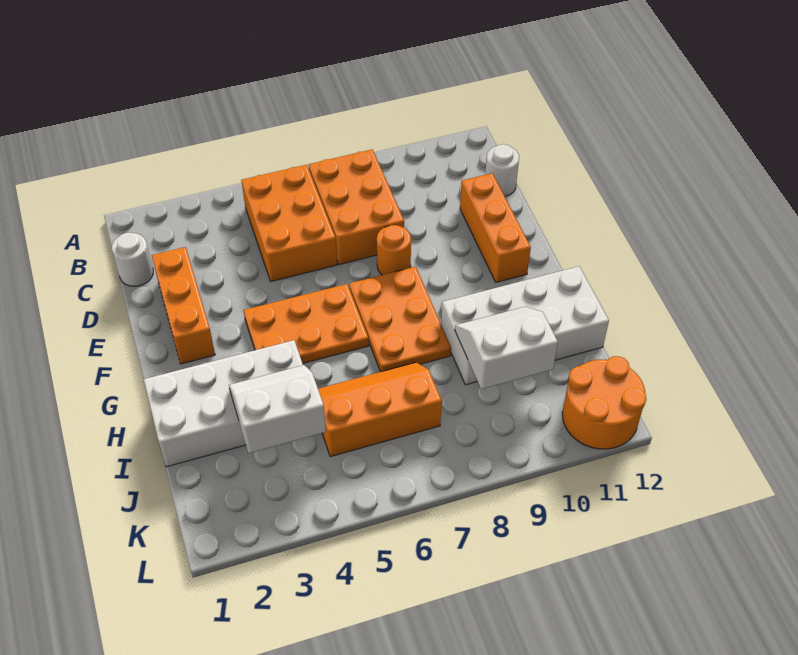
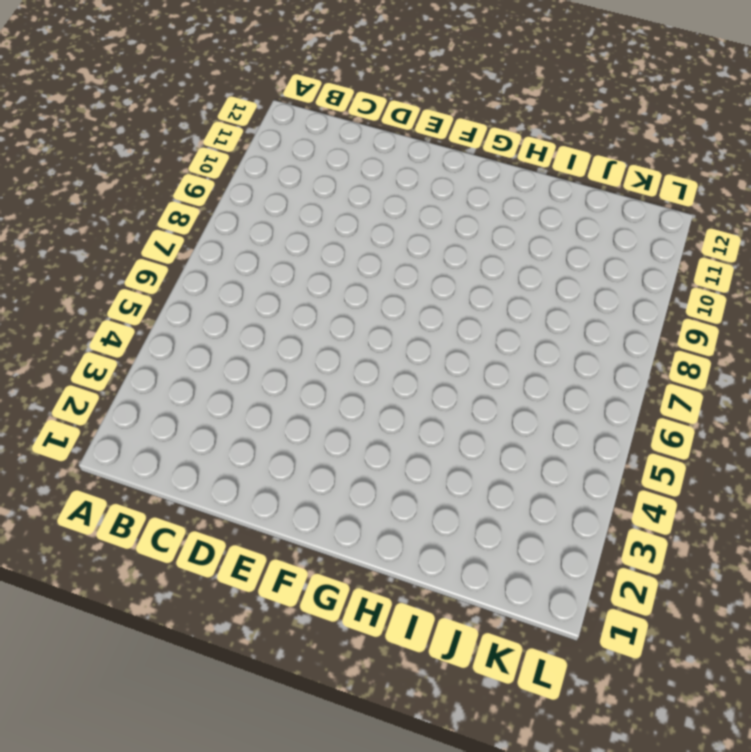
none -> orange brick B5:D6 level 1
none -> orange brick B7:D8 level 1
none -> white round brick C1 level 1

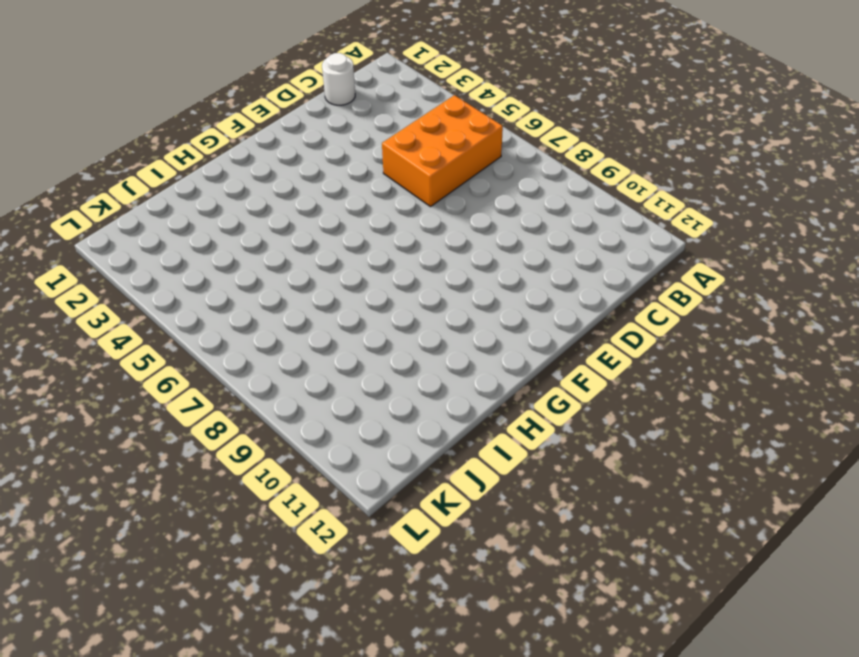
none -> orange brick B7:D8 level 1
none -> white round brick C12 level 1
none -> orange brick D2:F2 level 1

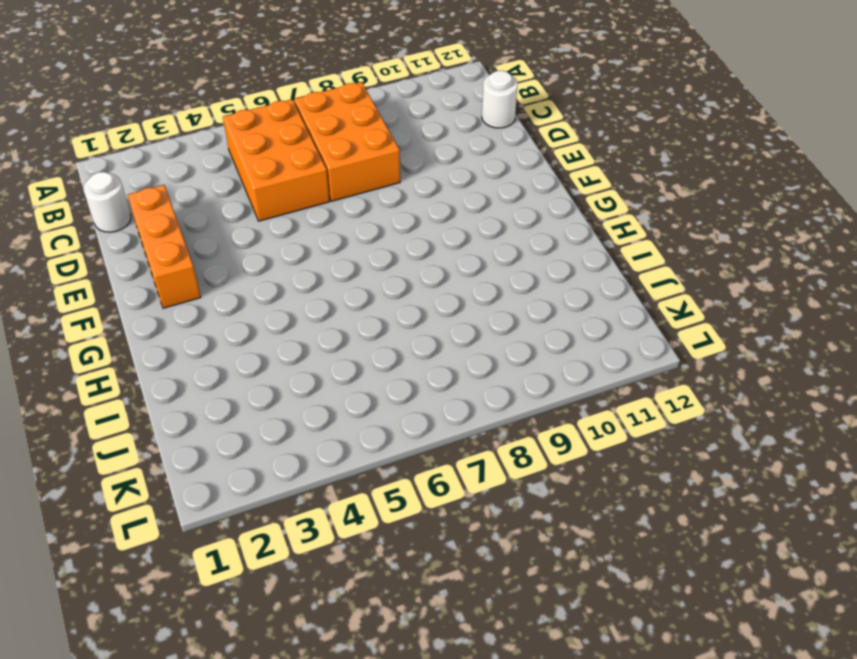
none -> orange brick D11:F11 level 1
none -> orange round brick E8 level 1
none -> orange plate F4:G6 level 1

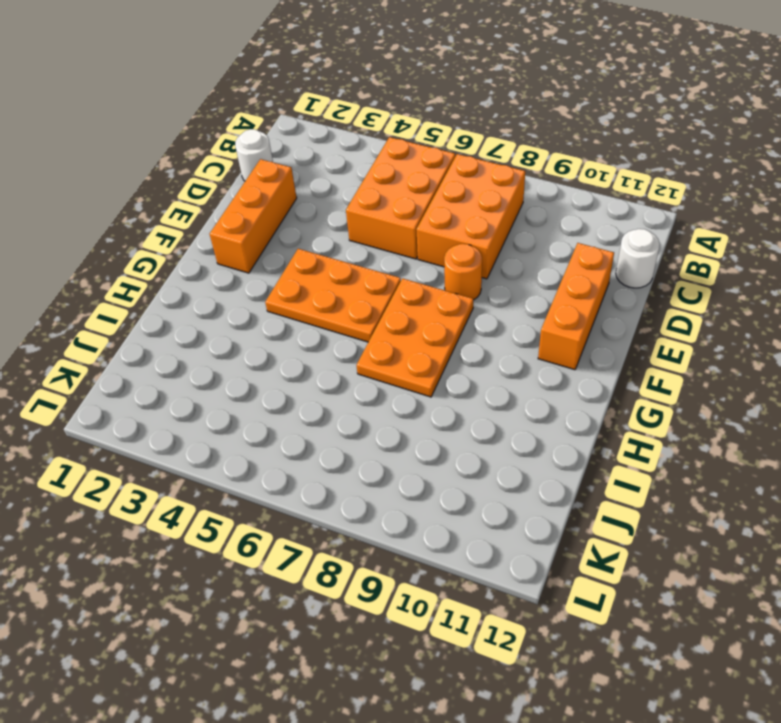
none -> white brick H1:I4 level 1
none -> white brick H9:I12 level 1
none -> orange slope I5:J7 level 1 top J

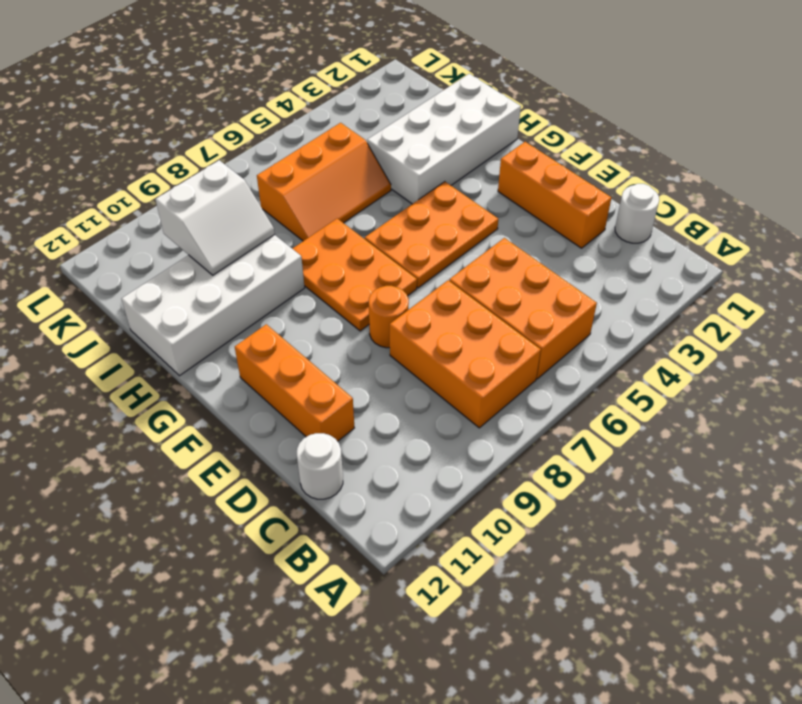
none -> orange round brick K11:L12 level 1
none -> white slope I3:J4 level 2 top J

